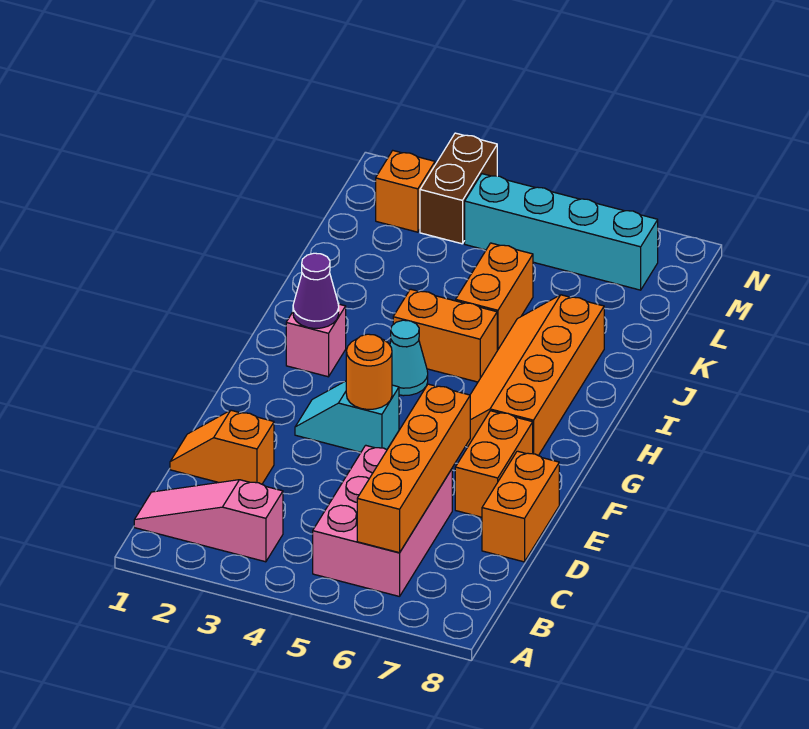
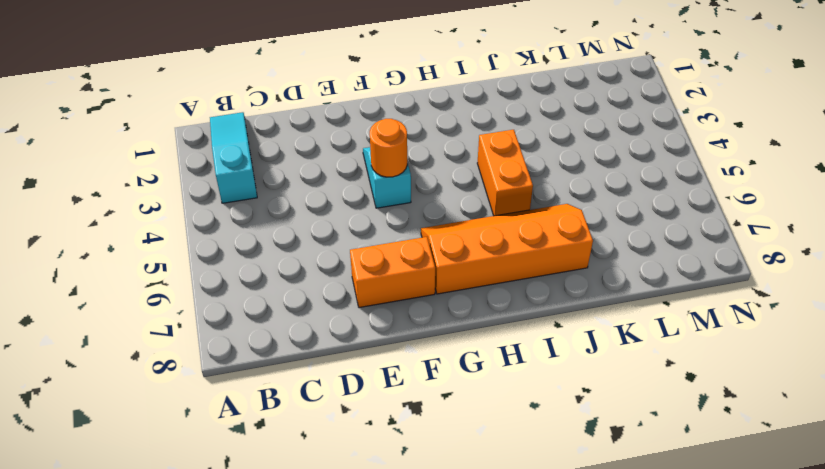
cyan slope B1:B3 level 1 top 3 -> pink slope B1:B3 level 1 top 3
none -> pink brick B5:D6 level 1
none -> orange slope D1:D2 level 1 top 2
none -> orange brick D8:E8 level 1

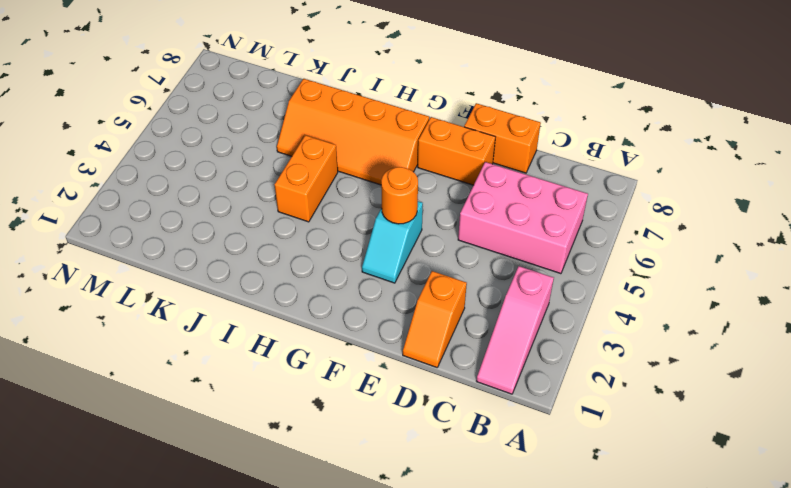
none -> pink brick H2 level 1
none -> cyan cone H4 level 1
none -> orange brick J5:K5 level 1

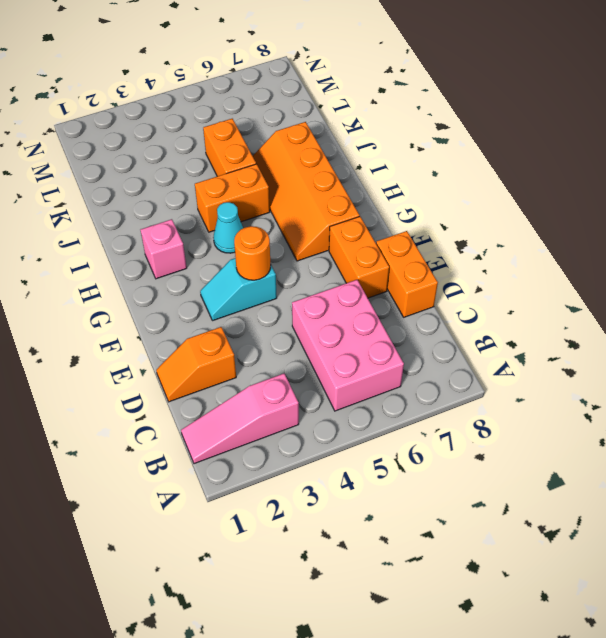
none -> orange brick M2 level 1
none -> brown brick M3:N3 level 1
none -> cyan brick M4:M7 level 1

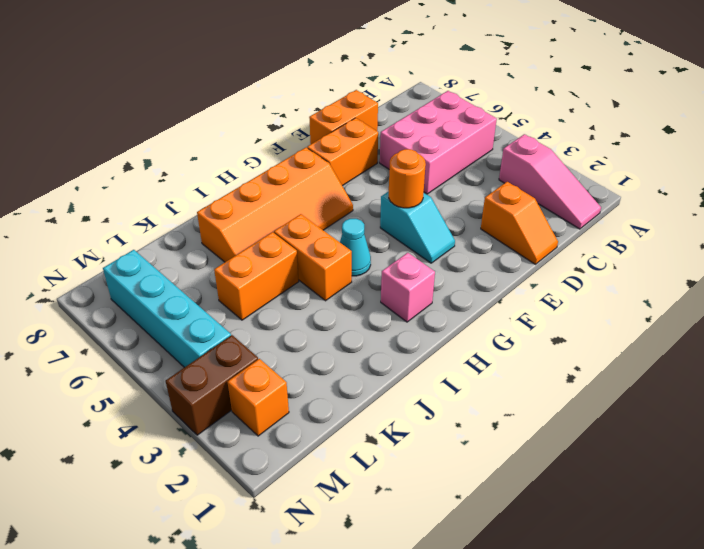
none -> orange brick B6:E6 level 2
none -> purple cone H2 level 2

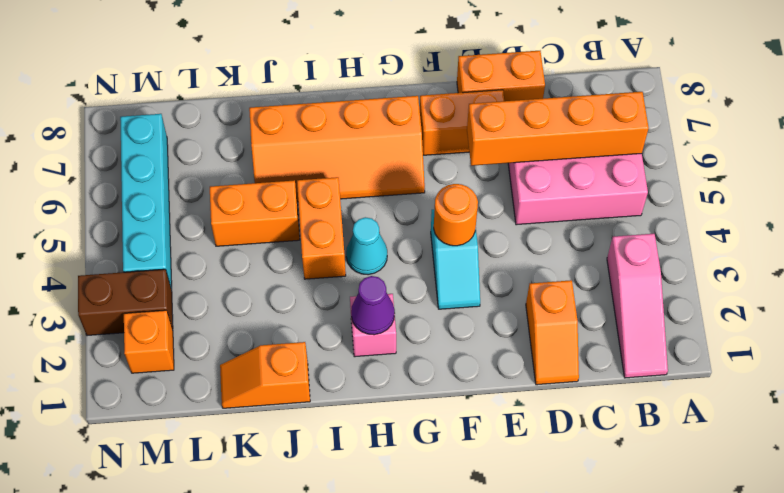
orange slope J1:K1 level 1 top J -> none

